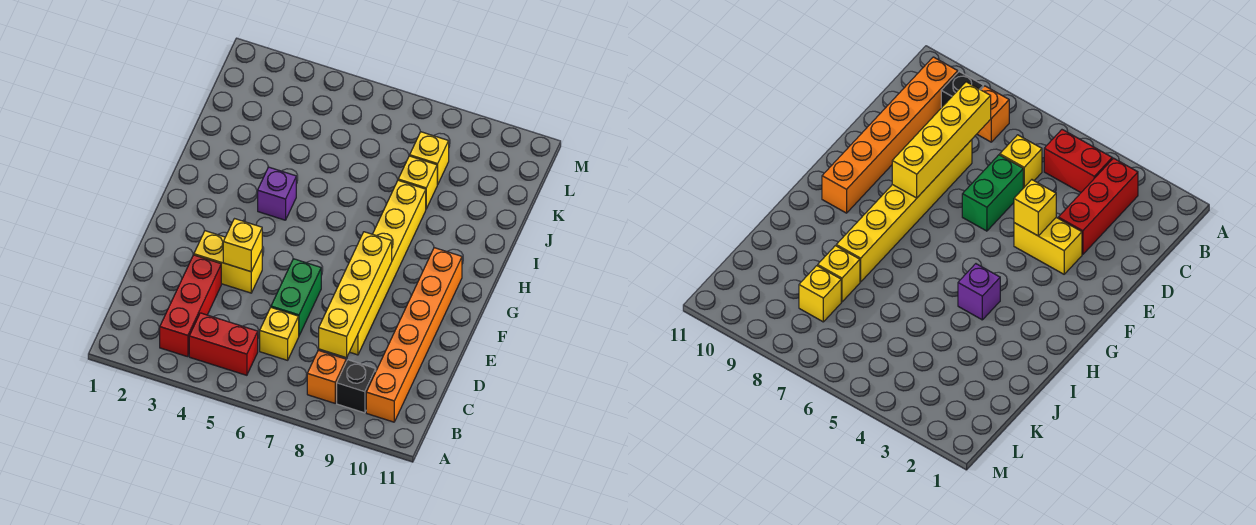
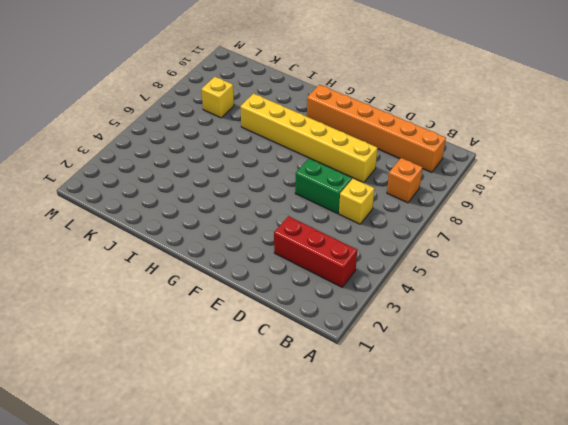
none -> red brick B4:B5 level 1
none -> black brick B9 level 1
none -> yellow brick E3:E4 level 1

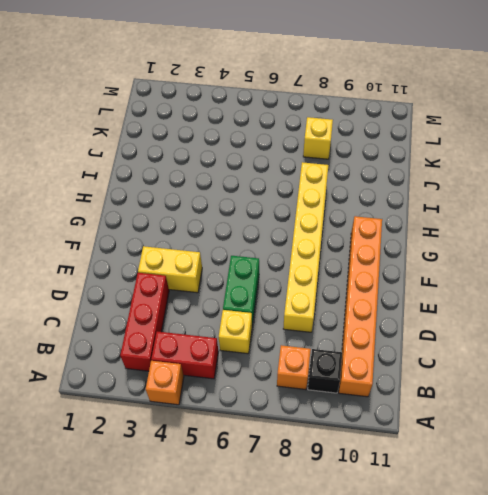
orange brick A4 level 1 -> none
none -> purple brick H4 level 1
none -> yellow brick J8 level 1
none -> yellow brick C8:F8 level 2

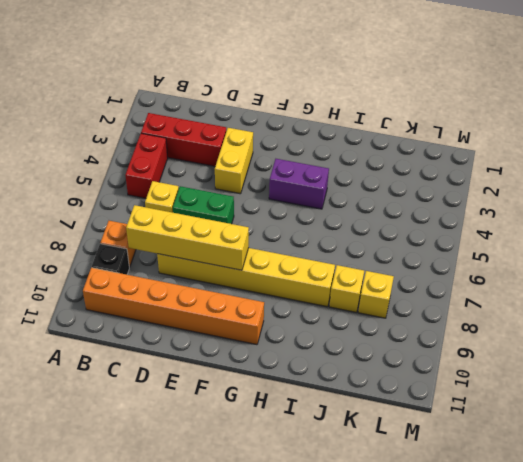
purple brick G4:H4 level 1 -> purple brick H4 level 1
none -> yellow brick E4 level 2

